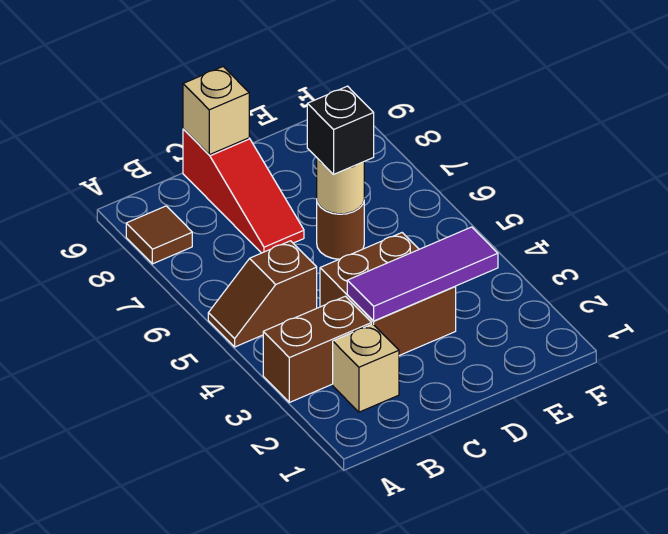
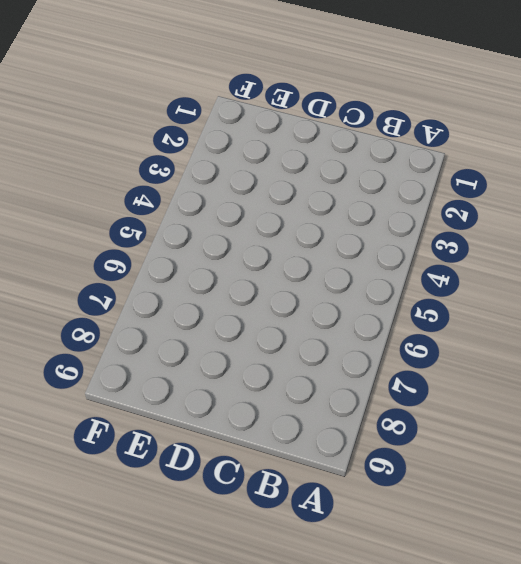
none -> brown brick A3:B3 level 1
none -> brown slope A5:B5 level 1 top B

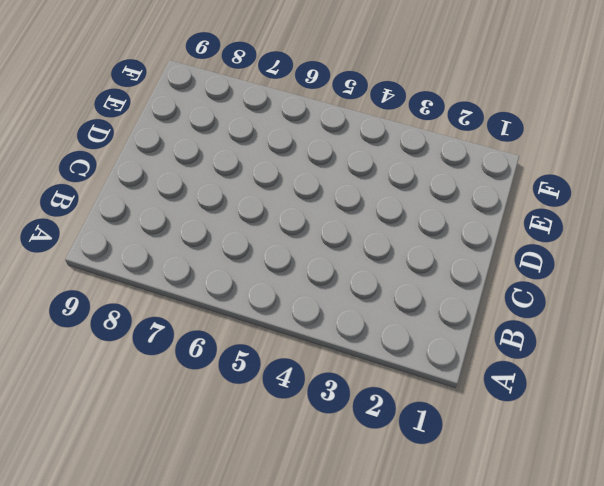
none -> brown brick A3:B3 level 1
none -> brown slope A5:B5 level 1 top B

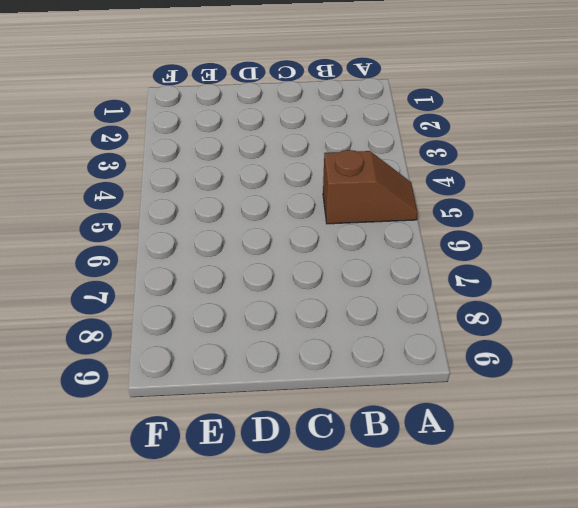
none -> brown brick A3:B3 level 1
none -> brown tile A8 level 1

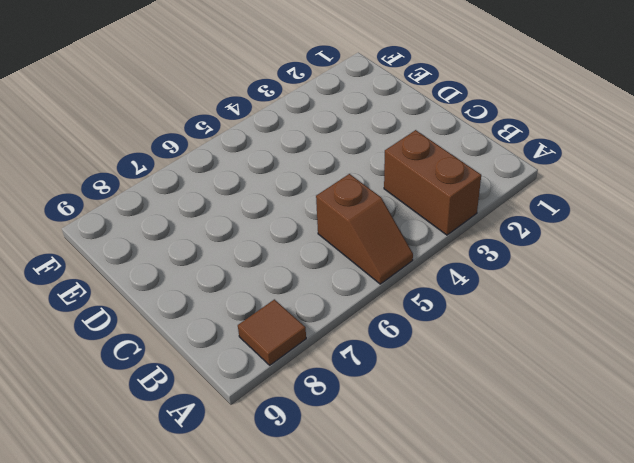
none -> tan brick B2 level 1
none -> brown brick C3:D4 level 1

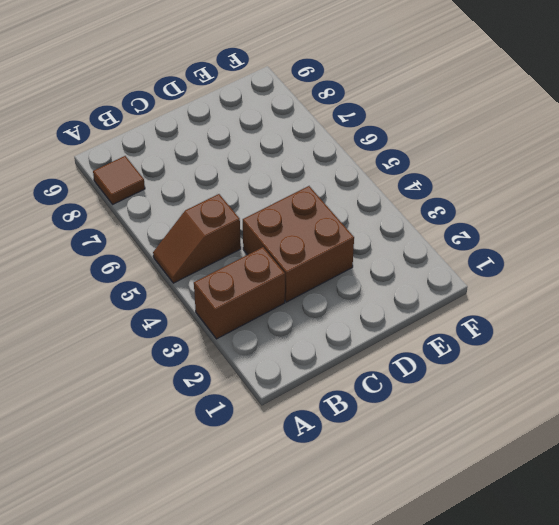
none -> tan brick B2 level 1
none -> red slope C7:C9 level 1 top 9

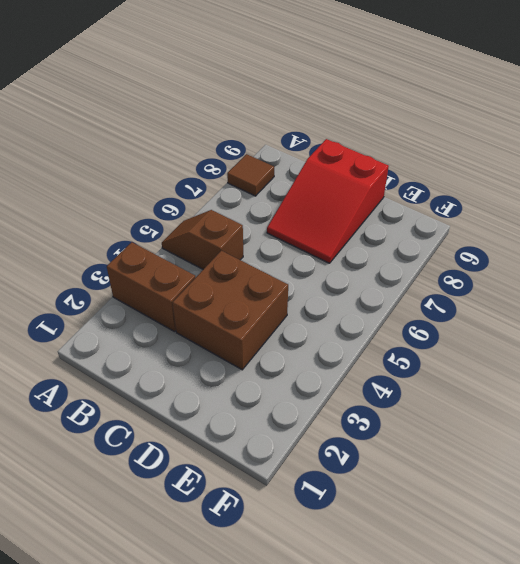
red slope C7:D9 level 1 top 9 -> red slope C7:C9 level 1 top 9
none -> tan brick B2 level 1
none -> brown round brick D6 level 1

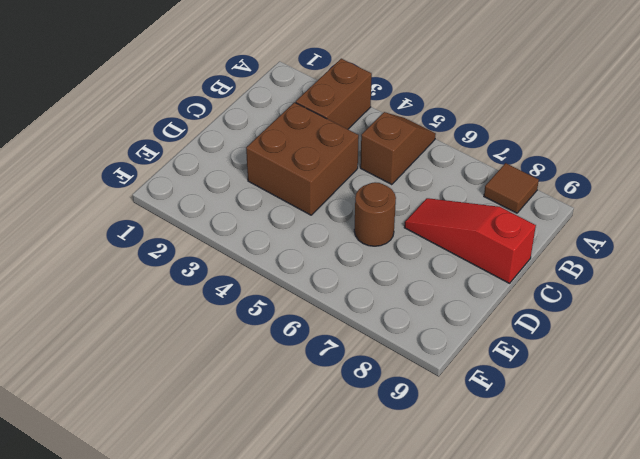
none -> tan brick B2 level 1
none -> purple tile C3:E3 level 2

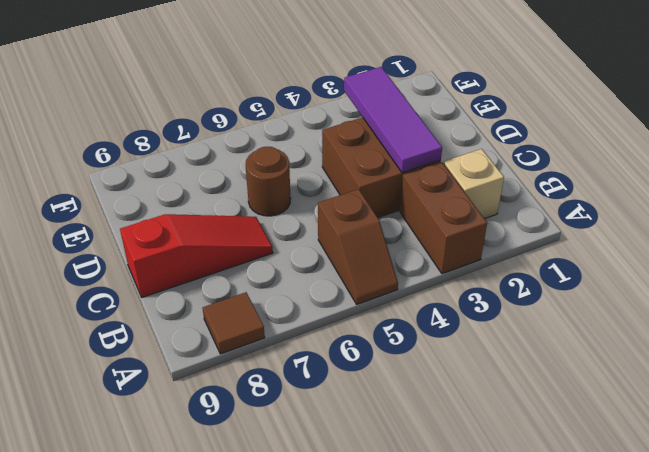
none -> tan brick C9 level 2
none -> tan round brick D6 level 2

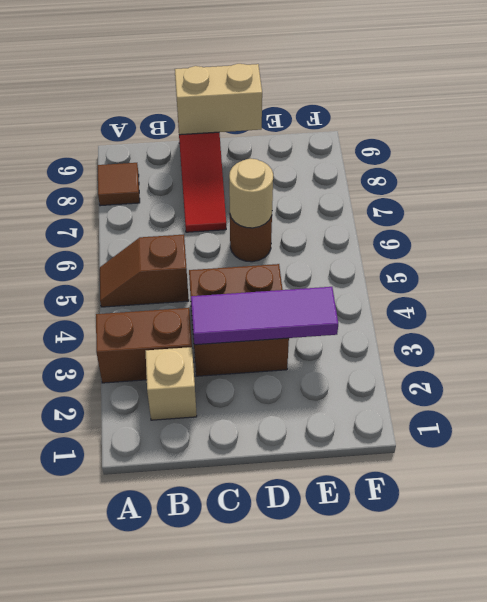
tan brick C9:D9 level 2 -> tan brick C9 level 2
none -> black brick D6 level 3

